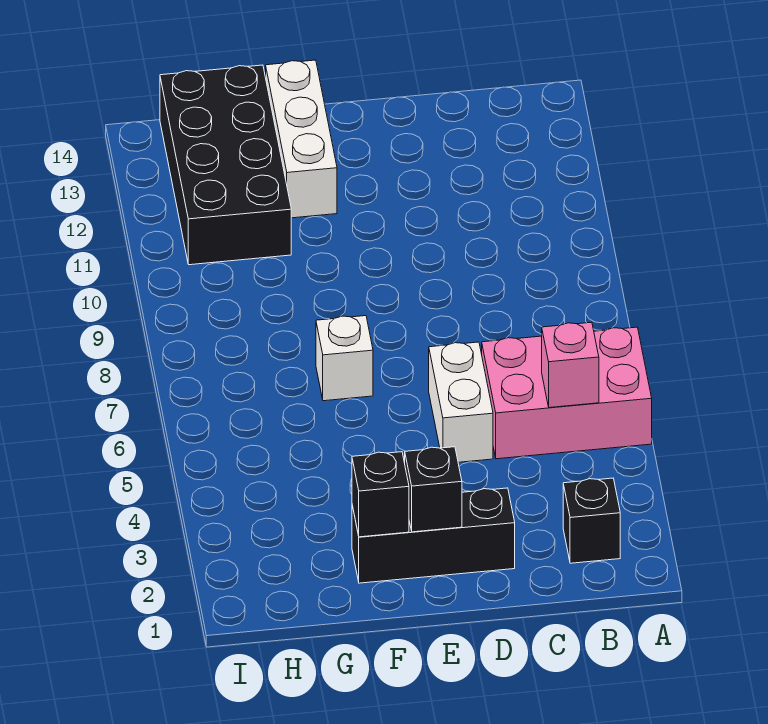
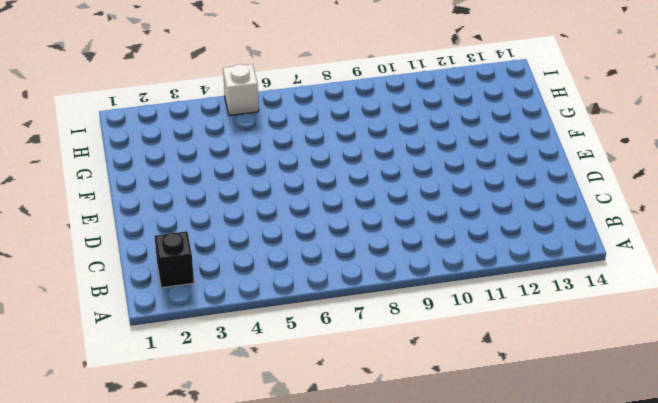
white brick I5 level 1 -> white brick F7 level 1
none -> pink brick A5:C6 level 1
none -> black brick D2:F2 level 1

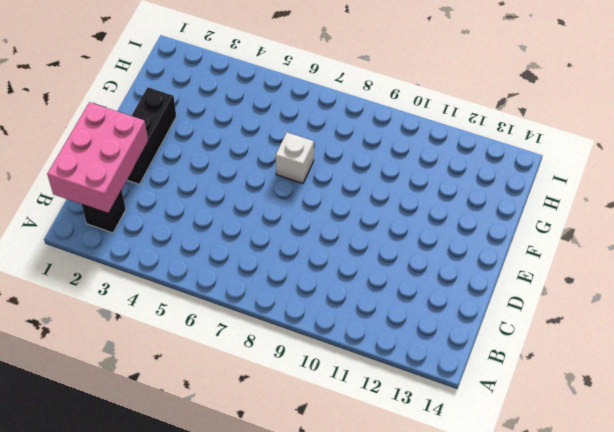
pink brick B1:D2 level 2 -> pink brick A5:C6 level 1
none -> white brick D5:D6 level 1
none -> white brick F12:F14 level 1

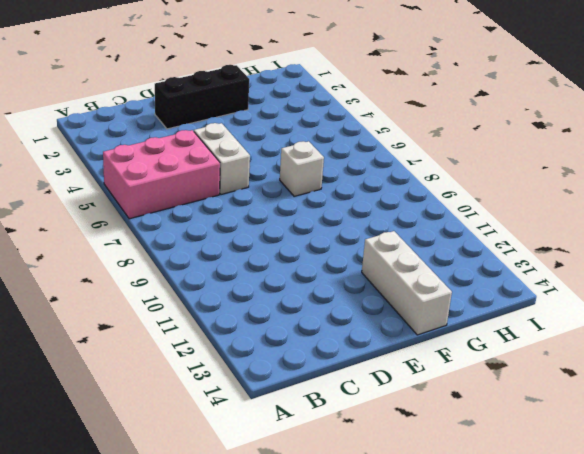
none -> black brick B2 level 1
none -> black brick G11:H14 level 1

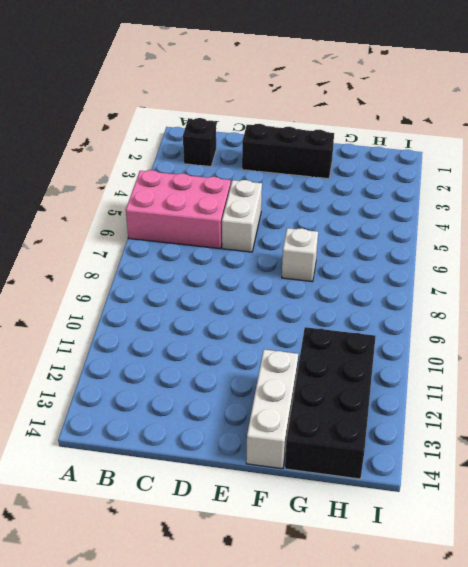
none -> pink brick B5 level 2
none -> black brick E2 level 2

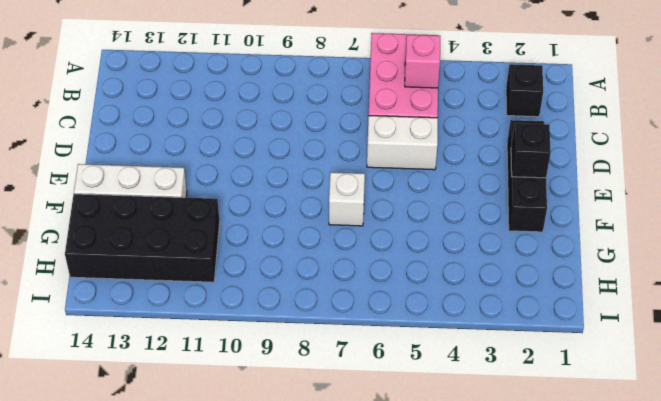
none -> black brick F2 level 2

